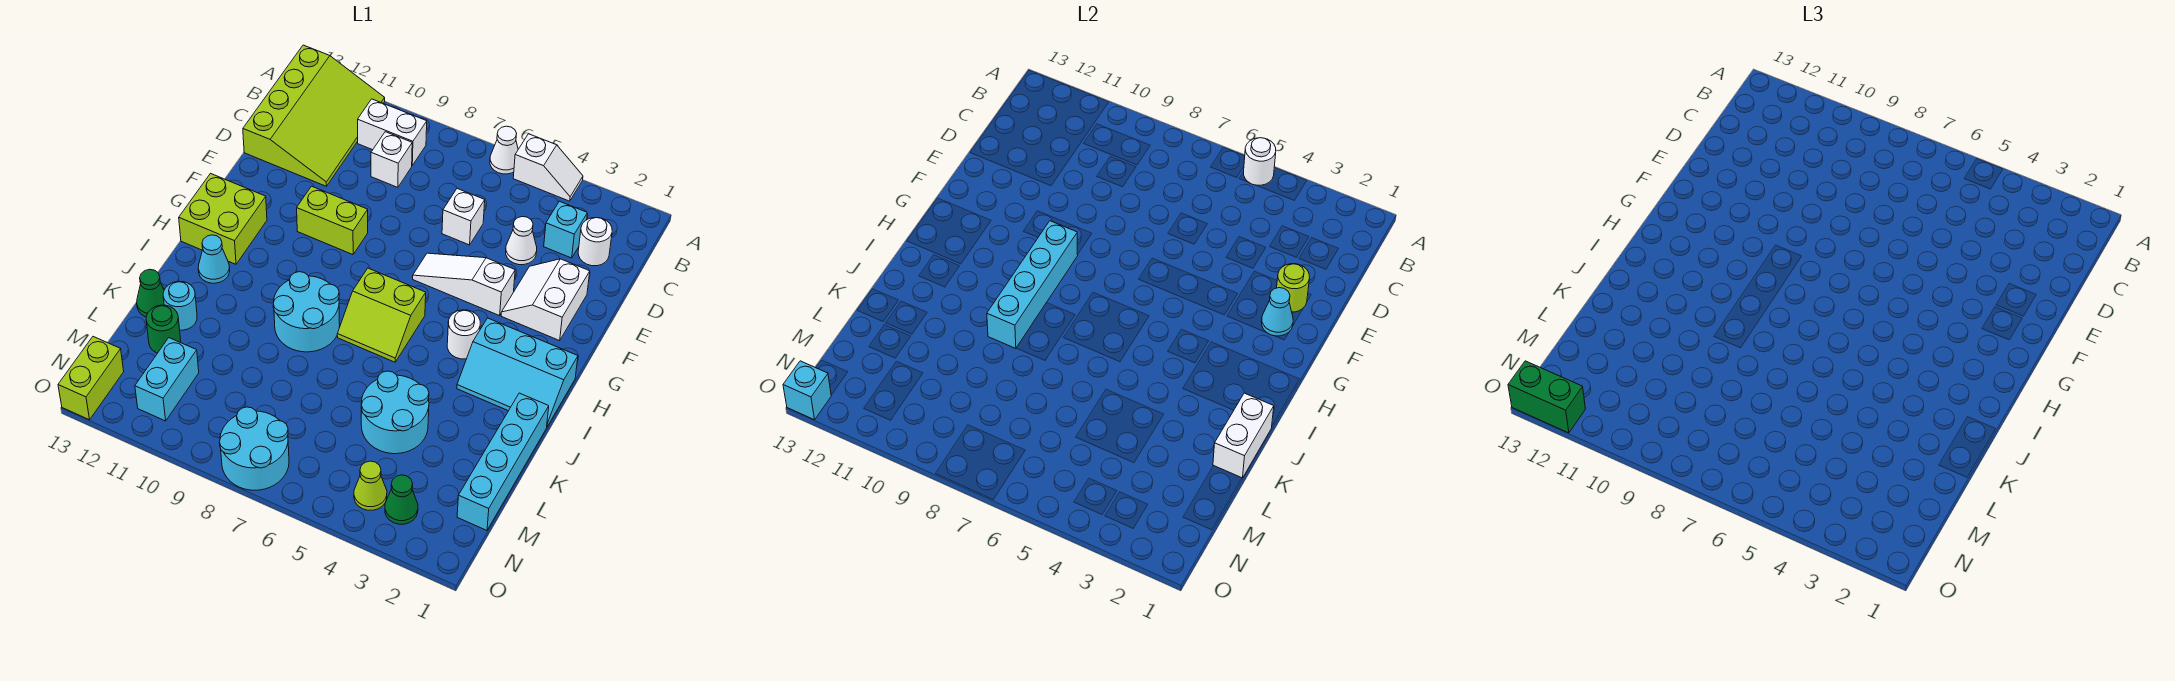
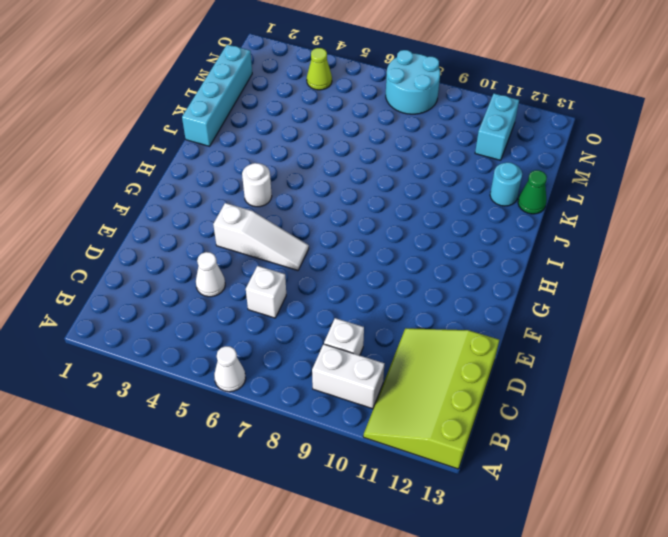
none -> white slope A4:A5 level 1 top 5
none -> white round brick C2 level 1
none -> cyan brick C3 level 1
none -> white slope E2:F3 level 1 top 2

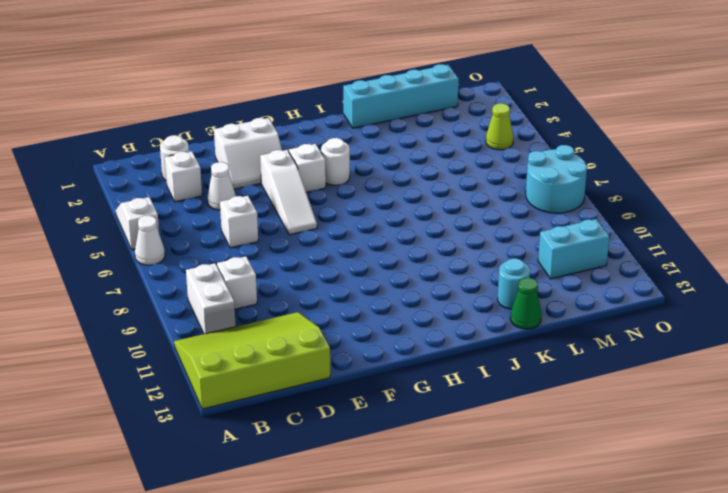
white brick C3 level 1 -> cyan brick C3 level 1
white brick G4 level 1 -> none
none -> lime brick F9:F10 level 1
none -> lime brick G12:H13 level 1
none -> cyan slope H1:I3 level 1 top H
none -> lime slope H6:I7 level 1 top H

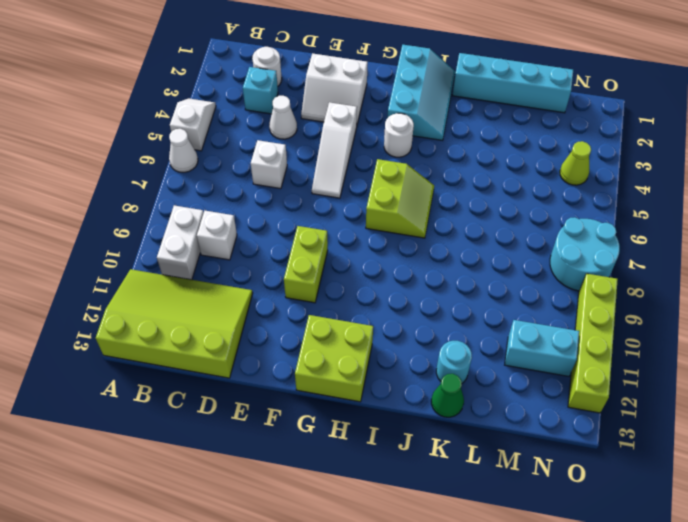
lime brick O9:O12 level 1 -> none
none -> cyan round brick I8:J9 level 1
none -> cyan cone I12 level 1
none -> cyan round brick K4:L5 level 1
none -> green round brick L12 level 1

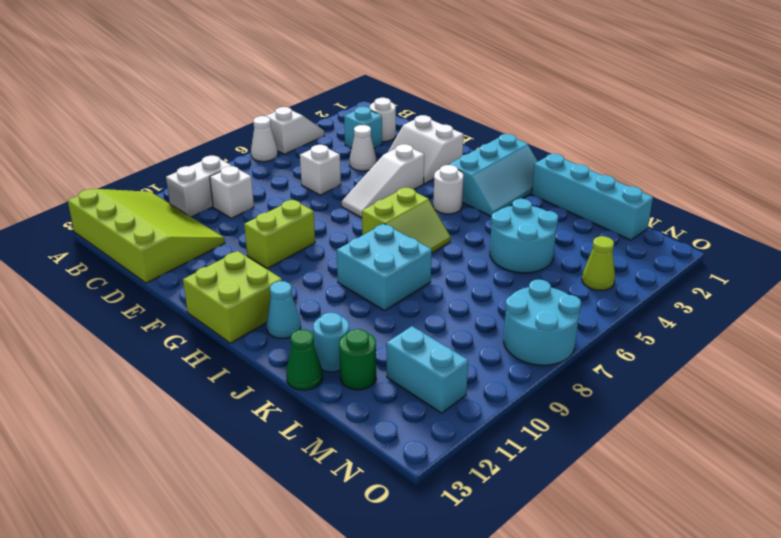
cyan brick I8:J9 level 1 -> cyan round brick I8:J9 level 1
none -> green cone N3 level 1
none -> lime brick N13:O13 level 1
none -> white round brick A5 level 2
none -> lime round brick E2 level 2

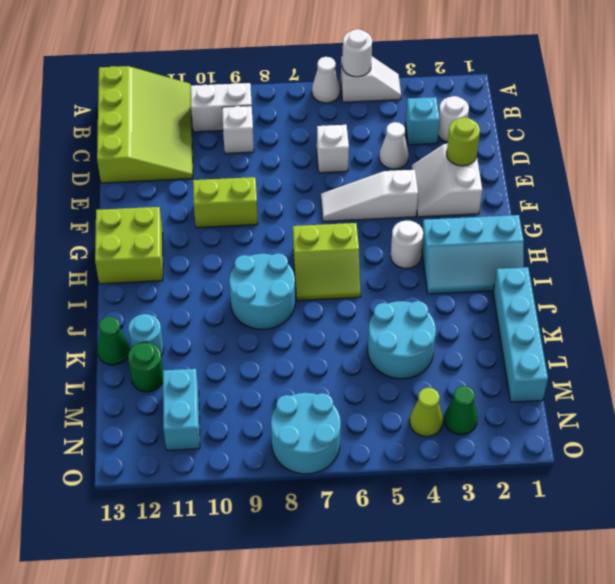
none -> cyan cone I12 level 1
none -> lime brick N13:O13 level 1
none -> cyan cone F2 level 2
none -> cyan brick G9:J9 level 2

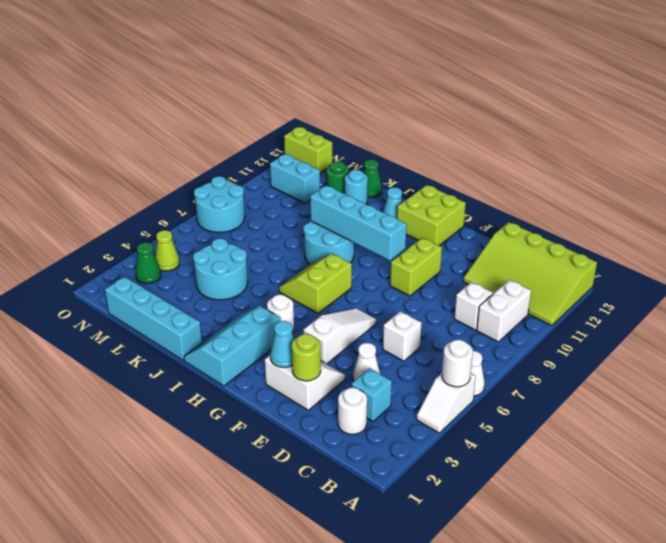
none -> white brick J1:K1 level 2
none -> cyan brick O13 level 2
none -> green brick O12:O13 level 3

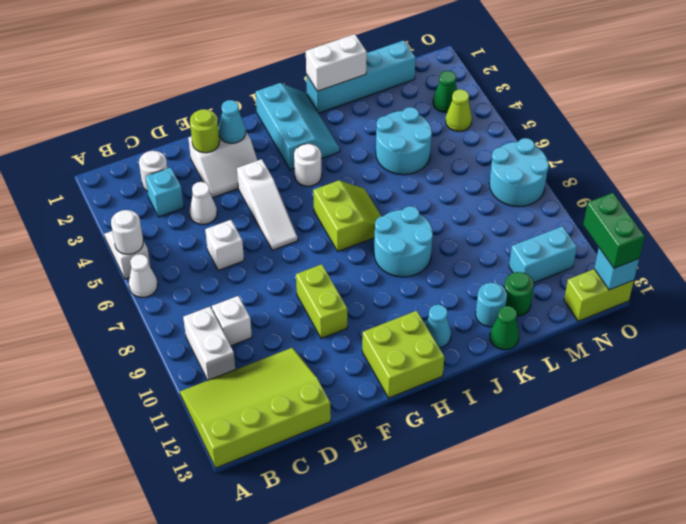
none -> cyan brick G9:J9 level 2

